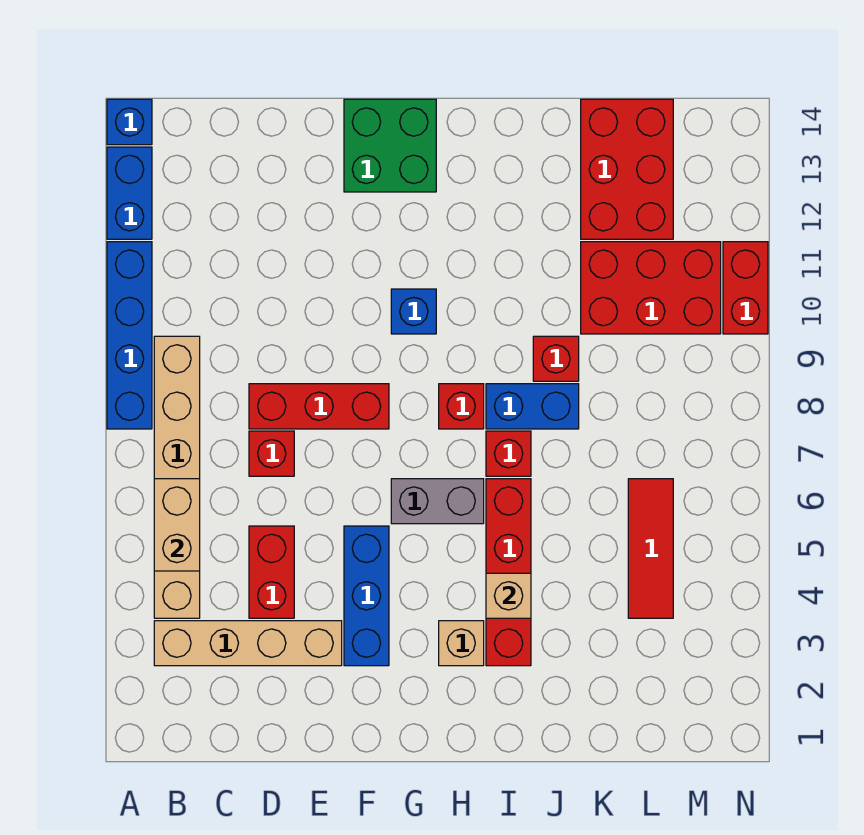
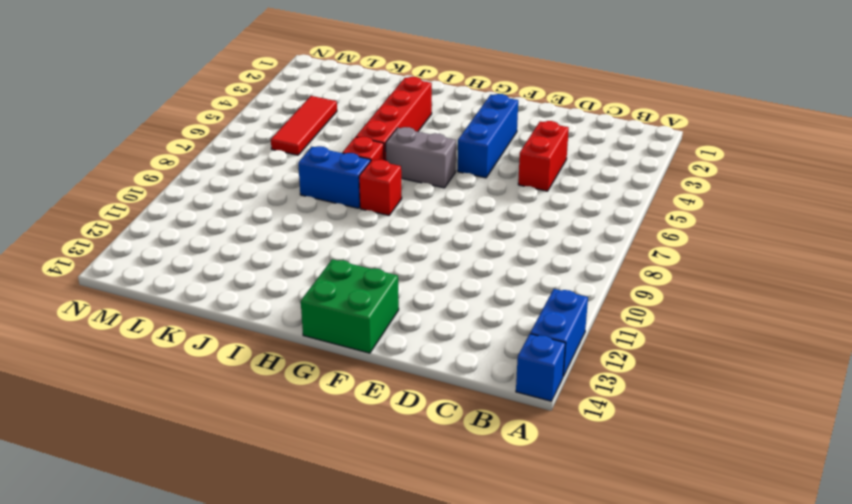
none -> blue brick A8:A11 level 1
none -> tan brick B3:E3 level 1
none -> tan brick B4:B9 level 1

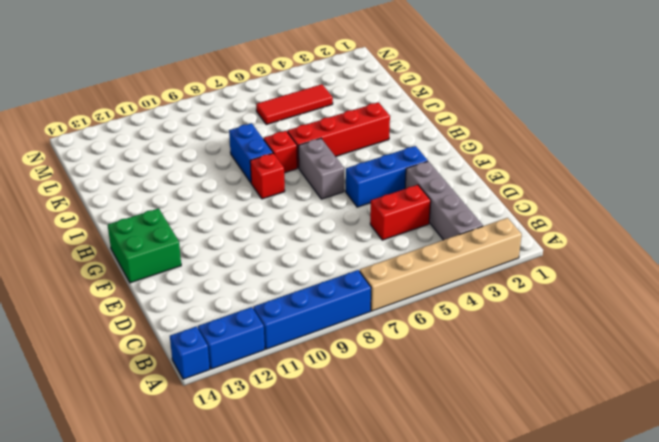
tan brick A2:A7 level 1 -> tan brick B4:B9 level 1
grey brick B3:E3 level 1 -> tan brick B3:E3 level 1
none -> red brick D7 level 1
none -> red brick D8:F8 level 1
none -> blue brick G10 level 1

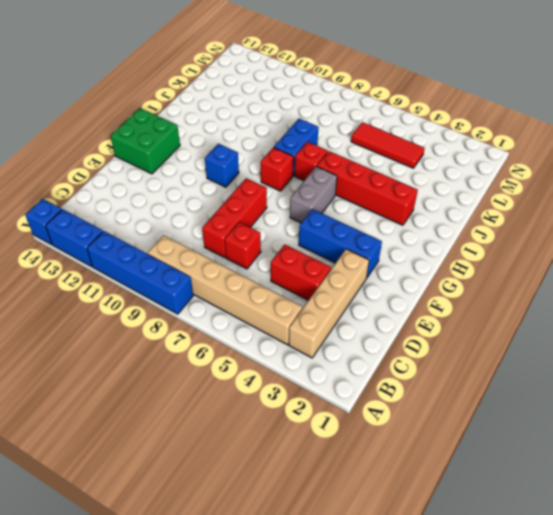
none -> tan brick H3 level 1
none -> red brick J9 level 1
none -> red brick K10:M11 level 1

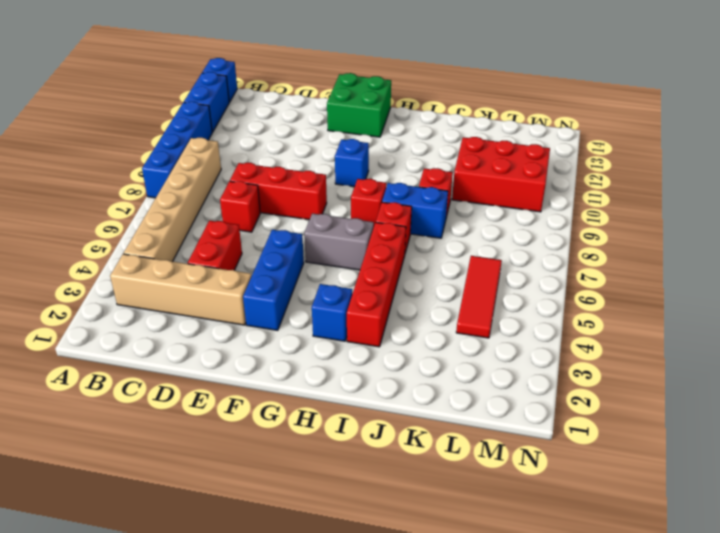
blue brick H3 level 1 -> tan brick H3 level 1
none -> red brick K12:L14 level 1
none -> red brick N10:N11 level 1
none -> tan brick B5:B6 level 2

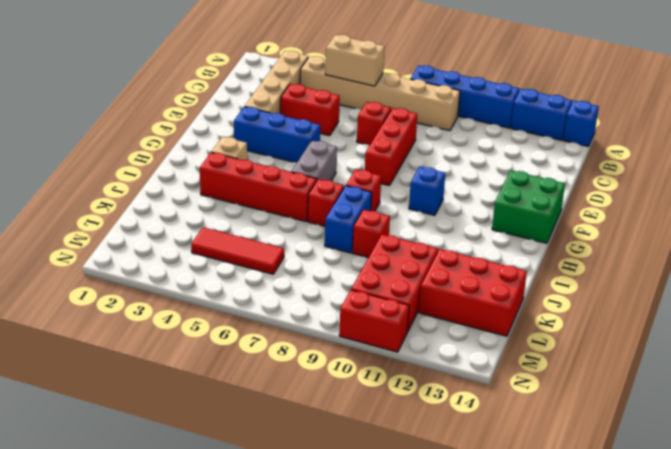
none -> tan brick I4 level 2

